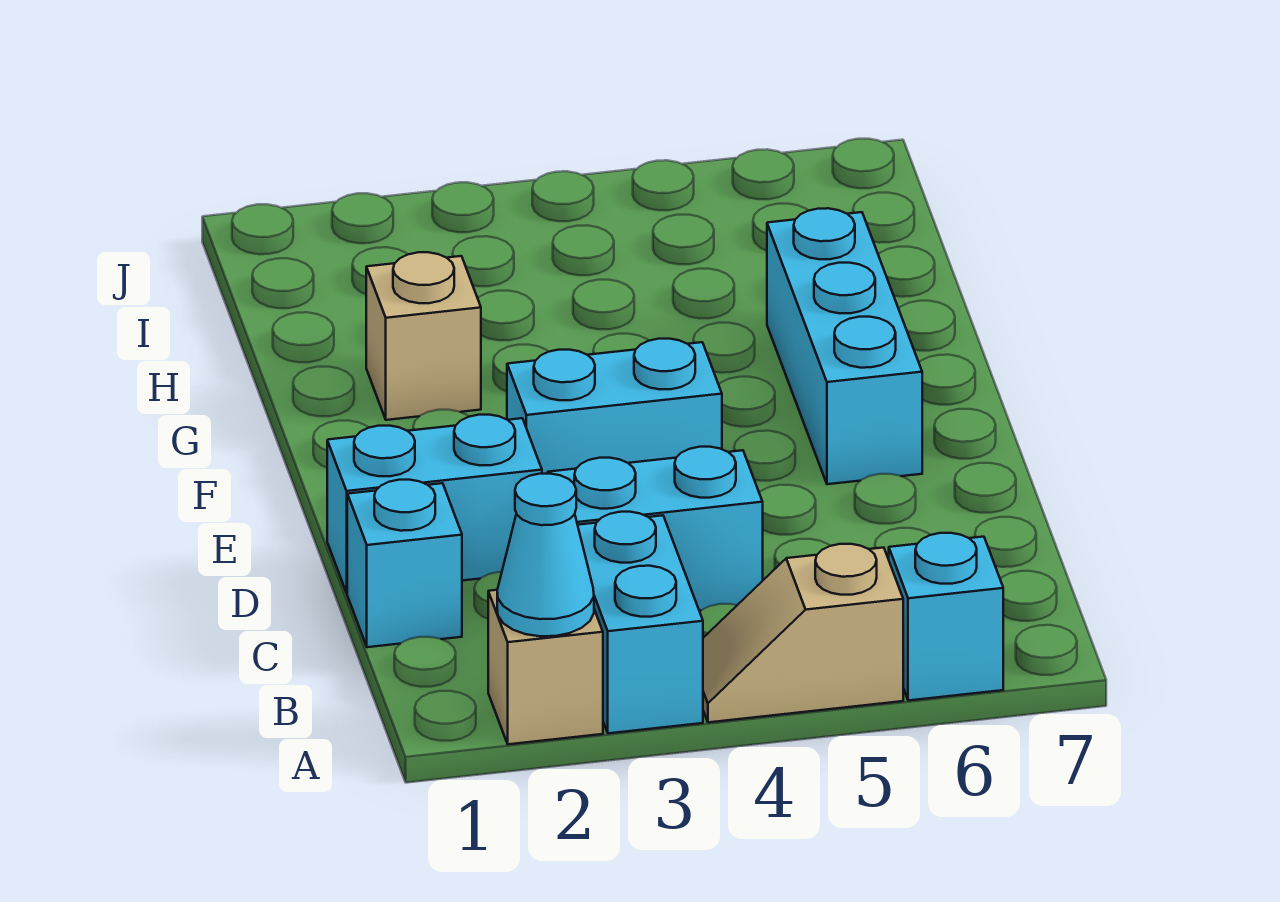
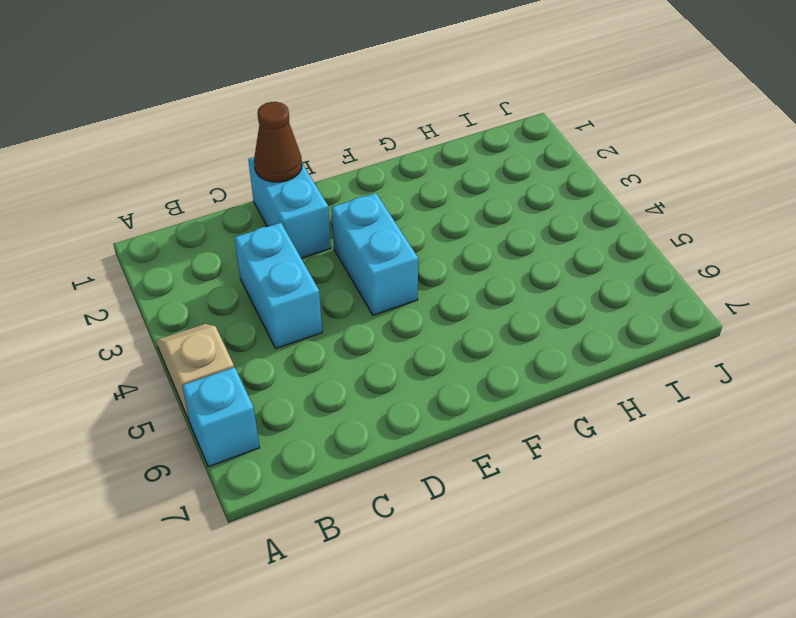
brown cone D1 level 2 -> none
none -> tan brick A2 level 1
none -> cyan brick A3:B3 level 1

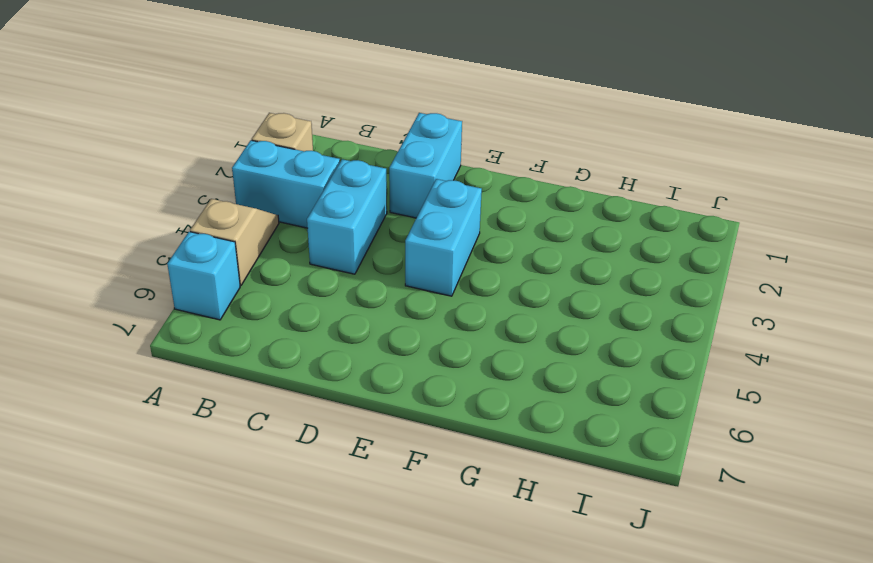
none -> cyan brick C1 level 1
none -> cyan brick E6:G6 level 1

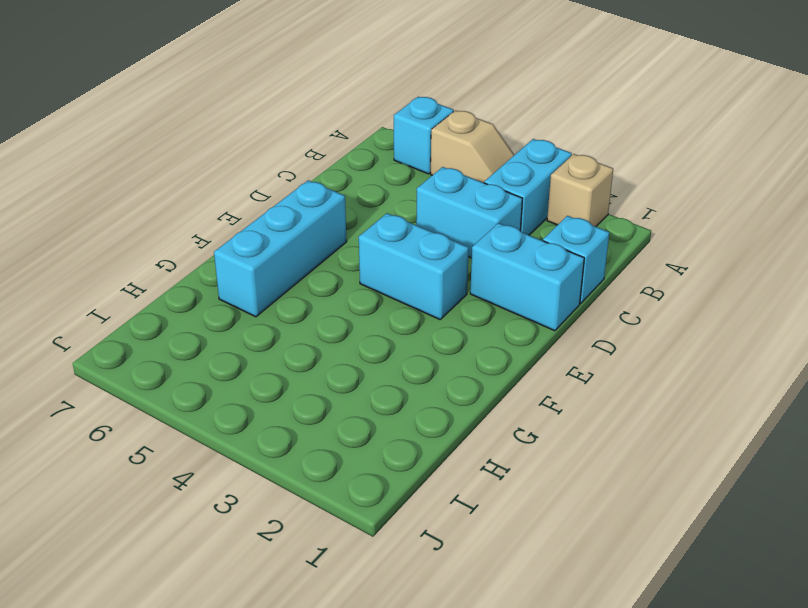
none -> tan brick G2 level 1
none -> cyan cone A2 level 2

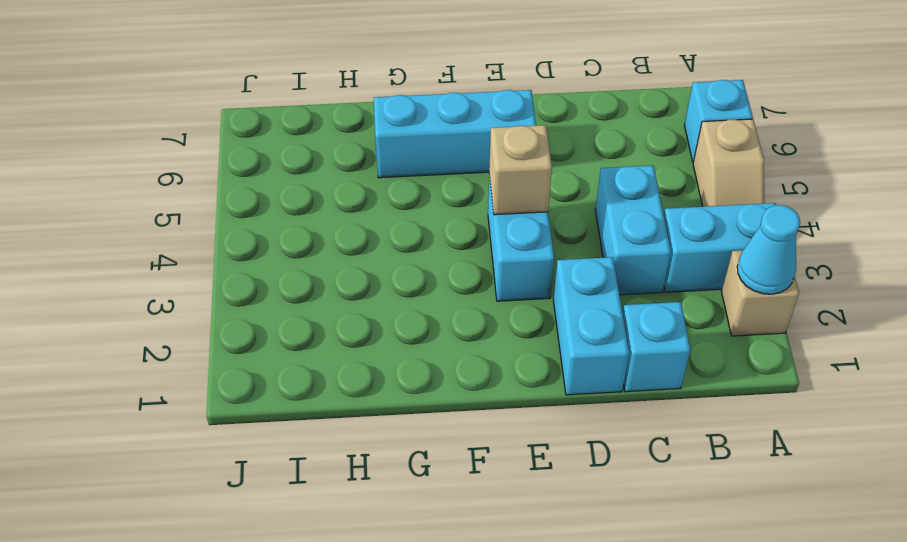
tan brick E4 level 2 -> tan brick G2 level 1

